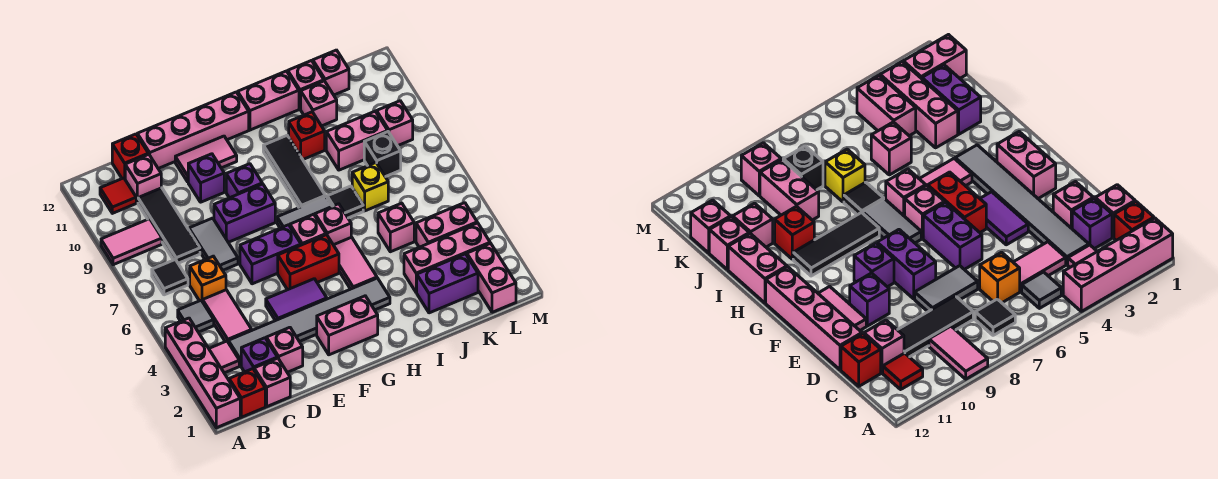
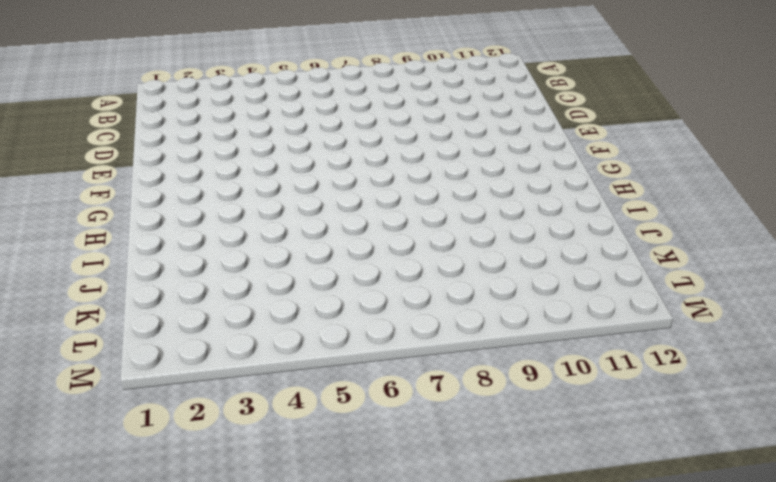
none -> pink brick A1:A4 level 1
none -> pink tile A9:B9 level 1
none -> red brick B1 level 1
none -> pink tile B3 level 1

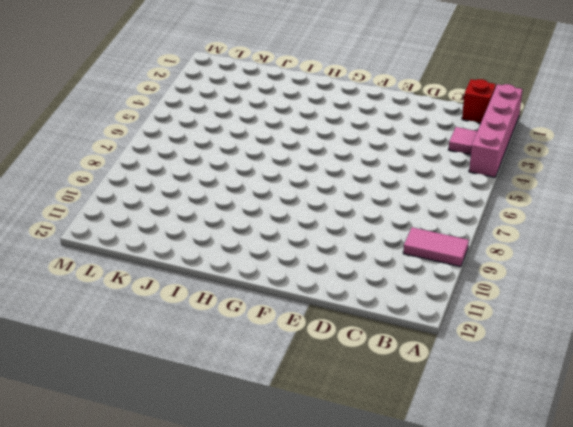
none -> grey tile B5 level 1
none -> black tile B7 level 1
none -> red tile B11 level 1
none -> pink brick C1 level 1

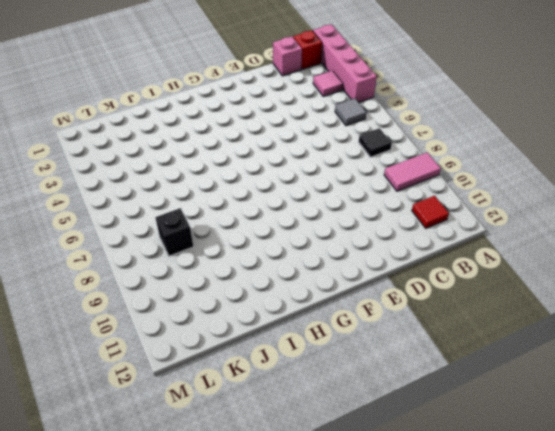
none -> purple brick C2 level 1
none -> grey tile C3:H3 level 1
none -> pink tile C4:C5 level 1
none -> orange brick C6 level 1

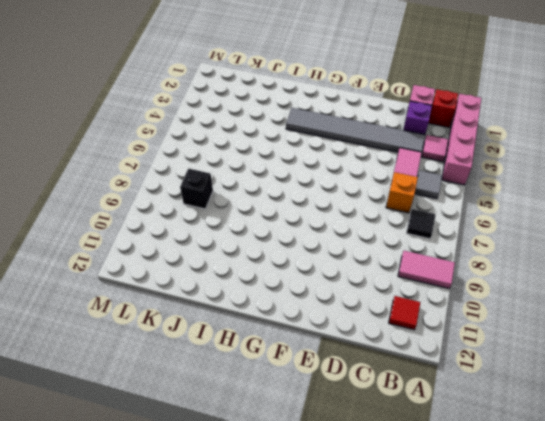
none -> black tile C8:C10 level 1
none -> pink brick C11 level 1
none -> red brick C12 level 1
none -> pink brick D2 level 1

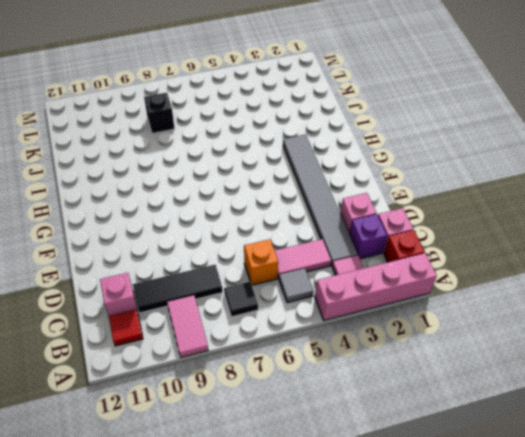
none -> red brick C12 level 1
none -> grey tile D7:D8 level 1
none -> pink brick D12:G12 level 1
none -> purple tile E4:F4 level 1

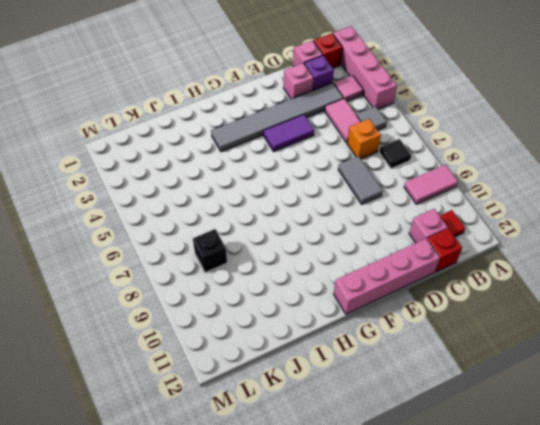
none -> black tile C8:C10 level 1
none -> purple brick E6:F6 level 1
none -> purple brick E8:F8 level 1
none -> purple brick E10 level 1

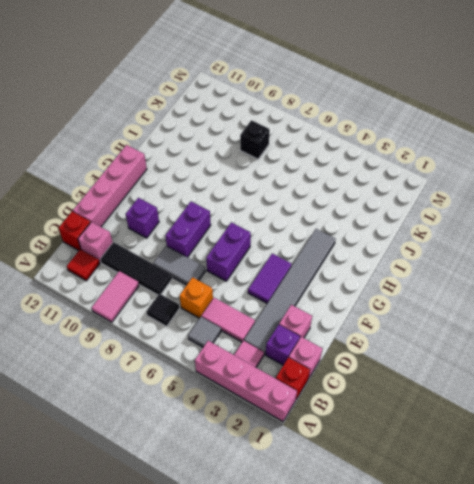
none -> pink tile E11:F11 level 1
none -> pink brick F2:G2 level 1
none -> red brick F5:G5 level 1
none -> purple brick F9 level 1

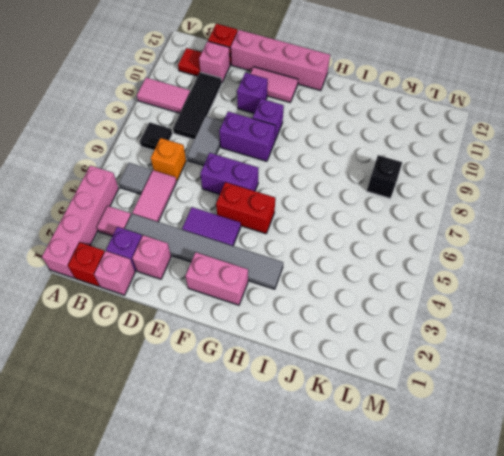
none -> pink brick G6 level 1
none -> grey tile G7:H7 level 1
none -> pink tile H4:H5 level 1
none -> pink brick H6 level 1

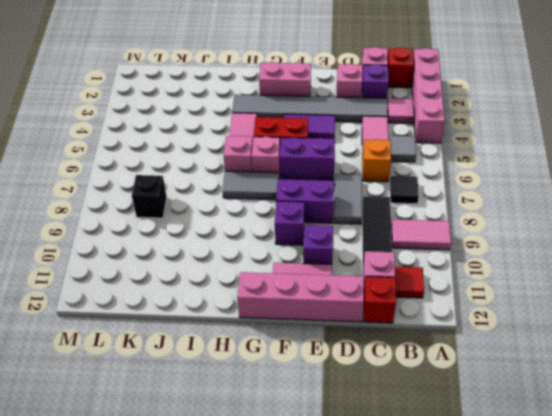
none -> black tile H8:H10 level 1
none -> pink brick H12:I12 level 1
none -> black tile I7 level 1
none -> red brick I10 level 1

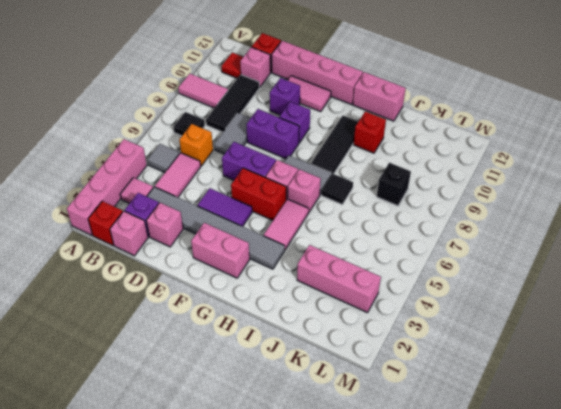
none -> purple brick J2:K2 level 1
none -> pink brick J5 level 1
none -> yellow brick J7 level 1
none -> pink brick J9:K9 level 1

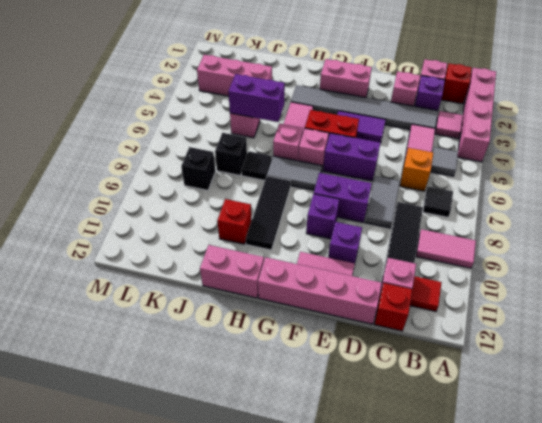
purple brick I5:J5 level 2 -> purple brick J2:K2 level 1
black brick J7 level 1 -> yellow brick J7 level 1
none -> pink brick J9:K9 level 1
none -> pink brick J11 level 1
none -> pink brick J12 level 1
none -> pink brick K4:L4 level 1

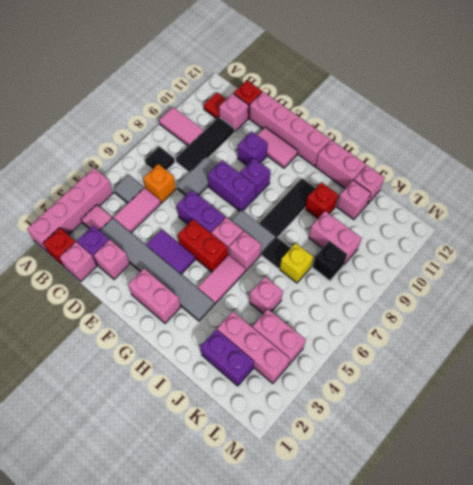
none -> pink brick K12 level 1
none -> pink brick L1:L2 level 1
none -> pink brick L9 level 1

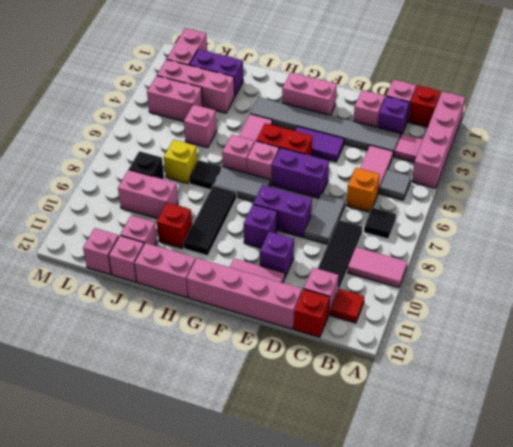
none -> pink brick L9 level 1

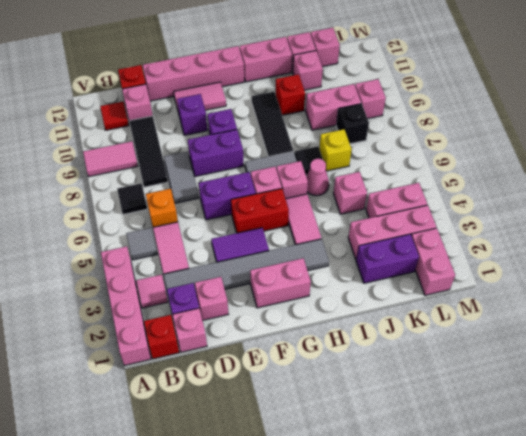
pink cone I6 level 1 -> none

